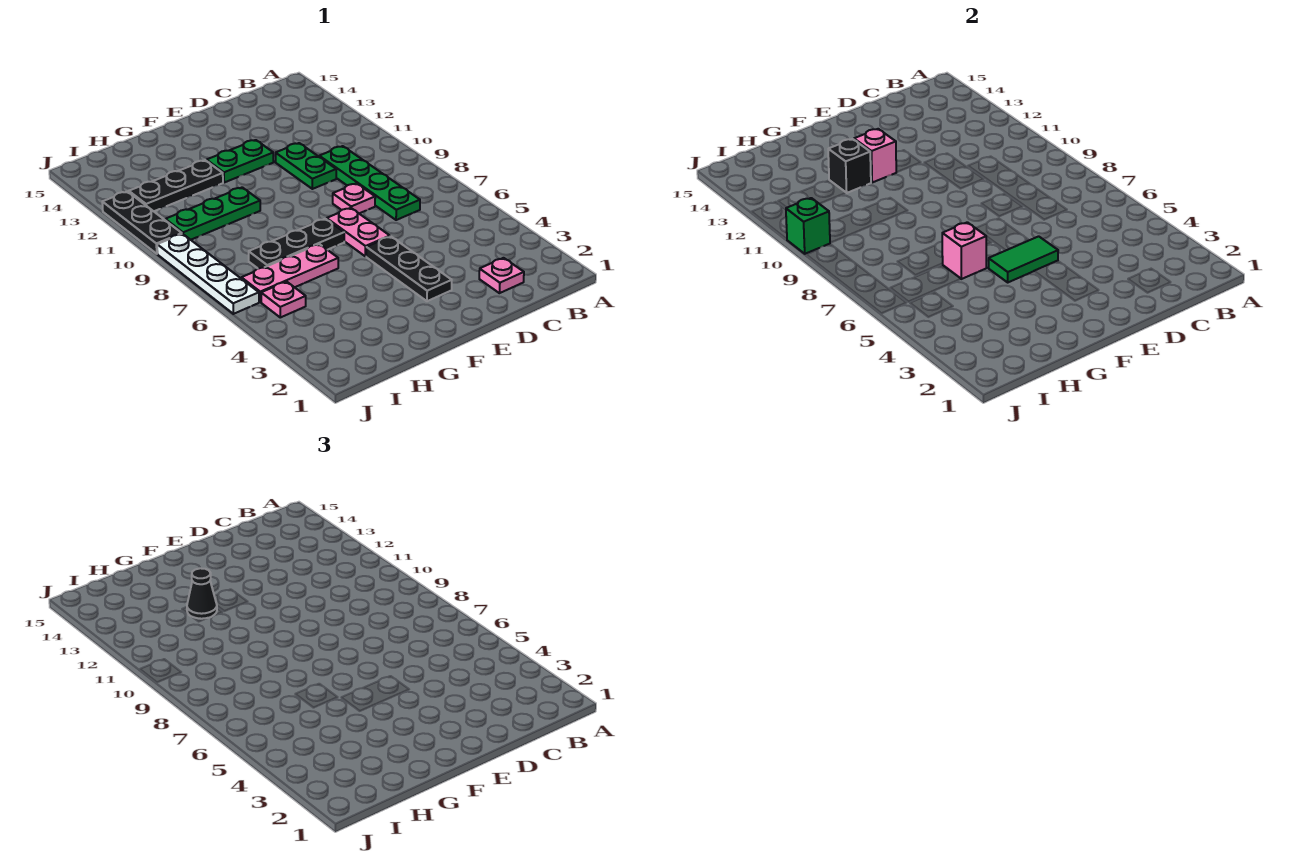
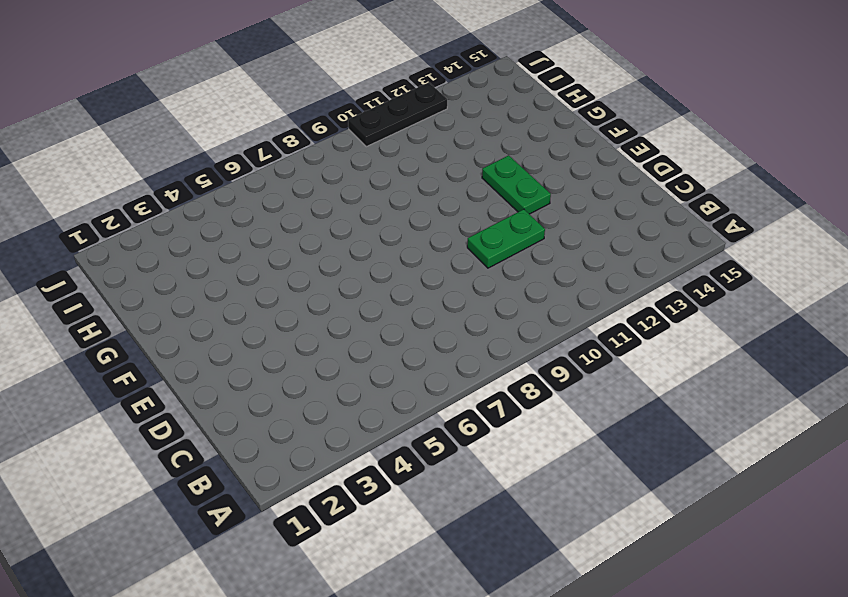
none -> pink plate C2 level 1
none -> green plate C7:C10 level 1
none -> pink plate D8 level 1

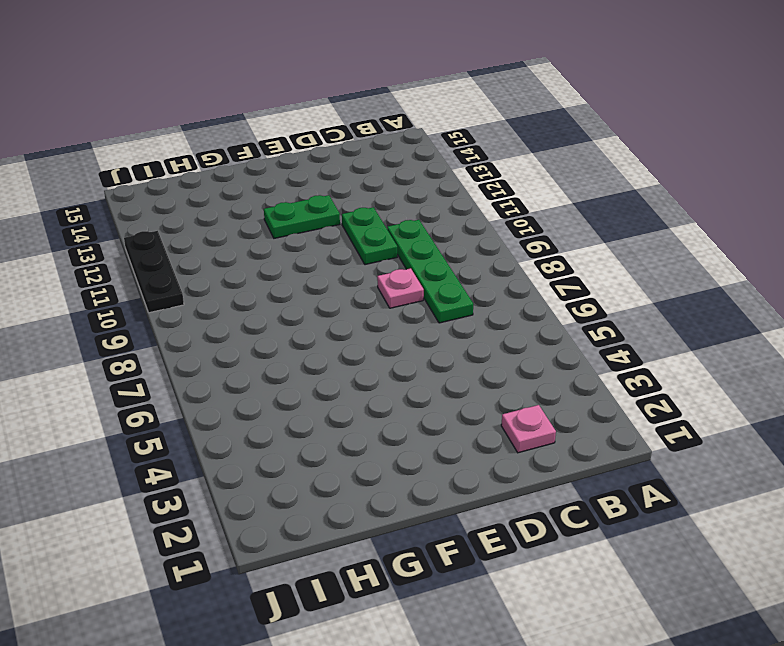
none -> black plate E3:E5 level 1
none -> pink plate E6:E7 level 1
none -> black plate F7:H7 level 1

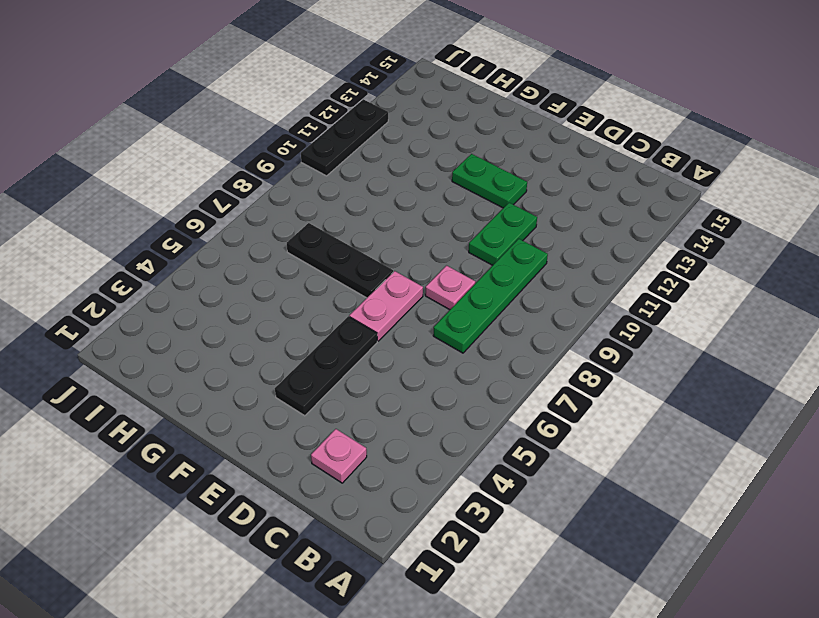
none -> pink plate G6:I6 level 1
none -> green plate G10:I10 level 1
none -> black plate G12:I12 level 1

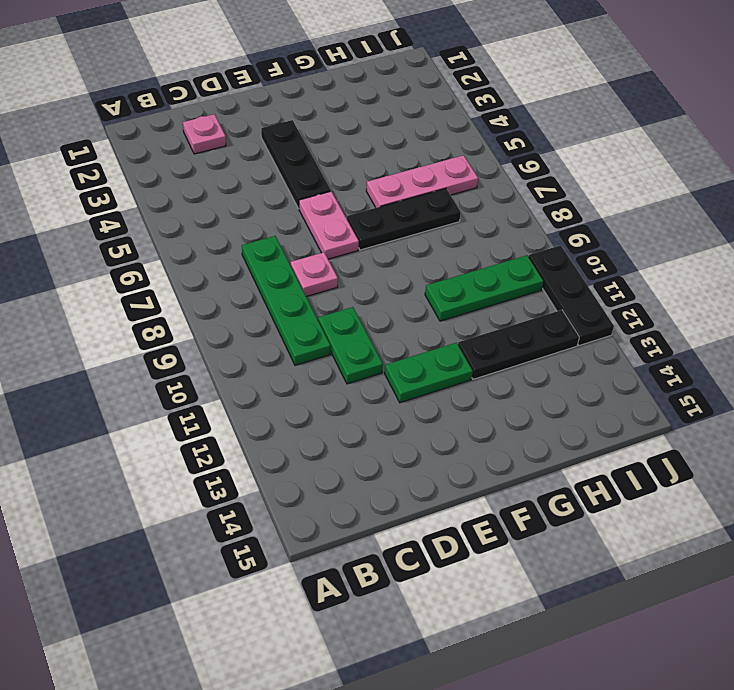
none -> pink plate I5 level 1
none -> white plate J6:J9 level 1
none -> green tile E5:F5 level 2

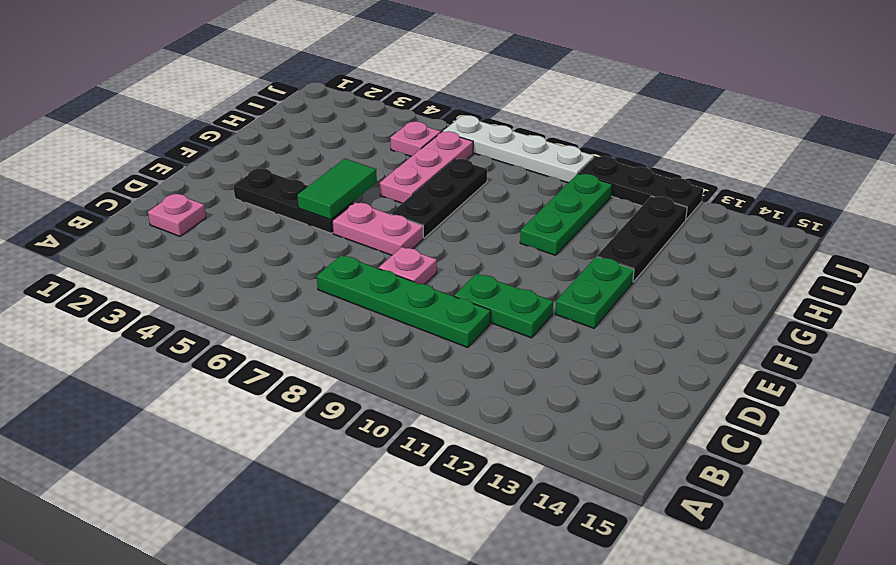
none -> pink brick F12 level 2
none -> pink brick G6 level 2
none -> black brick G12 level 2

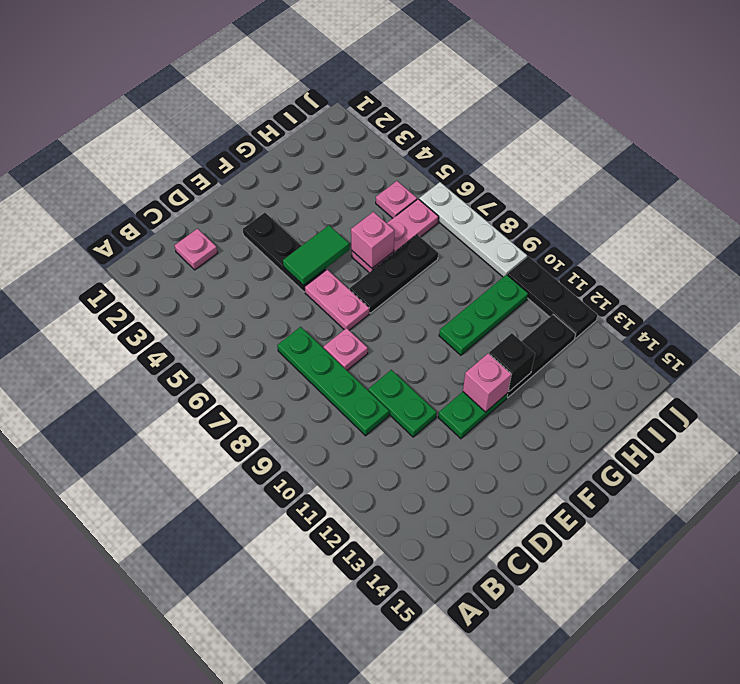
none -> green brick J10 level 2
none -> black cone G12 level 3

